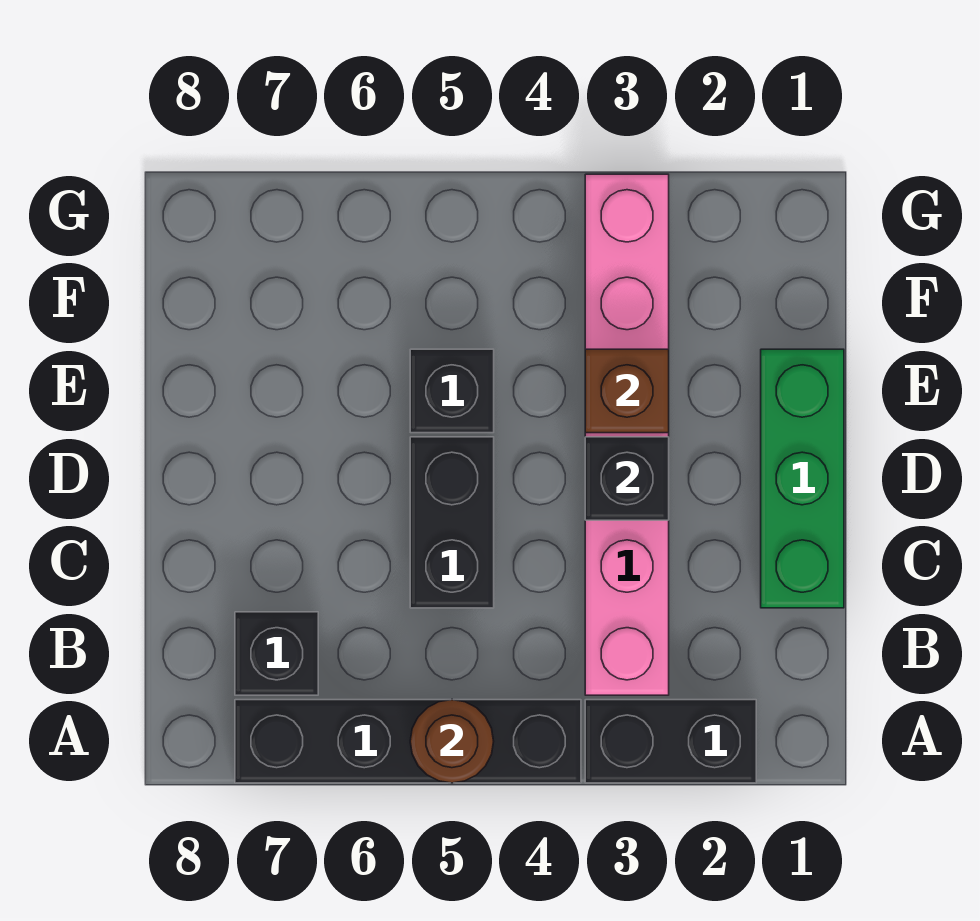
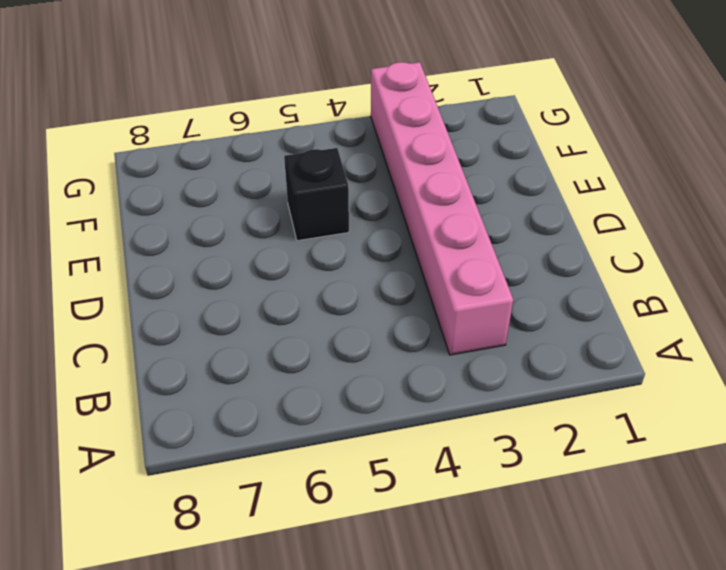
none -> black brick A2:A3 level 1
none -> black brick A4:A7 level 1

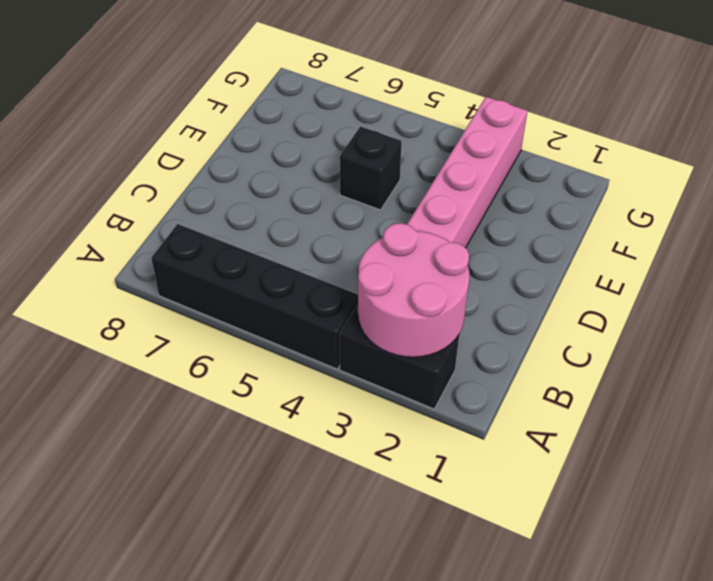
pink round brick A2:B3 level 2 -> none
none -> black brick B7 level 1
none -> green brick C1:E1 level 1

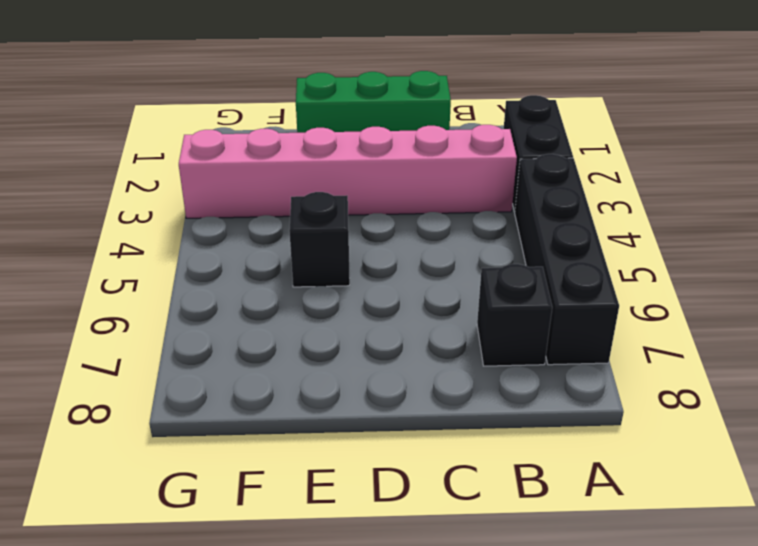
none -> black brick C5:D5 level 1
none -> brown round brick A5 level 2

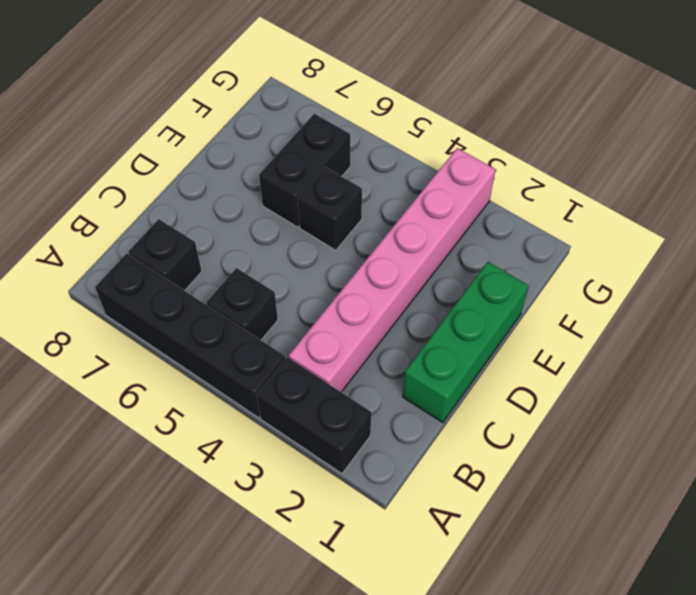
black brick B5 level 1 -> black brick D3 level 2
black brick E6:F6 level 1 -> black brick C5:D5 level 1
none -> brown round brick A5 level 2
none -> brown brick E3 level 2

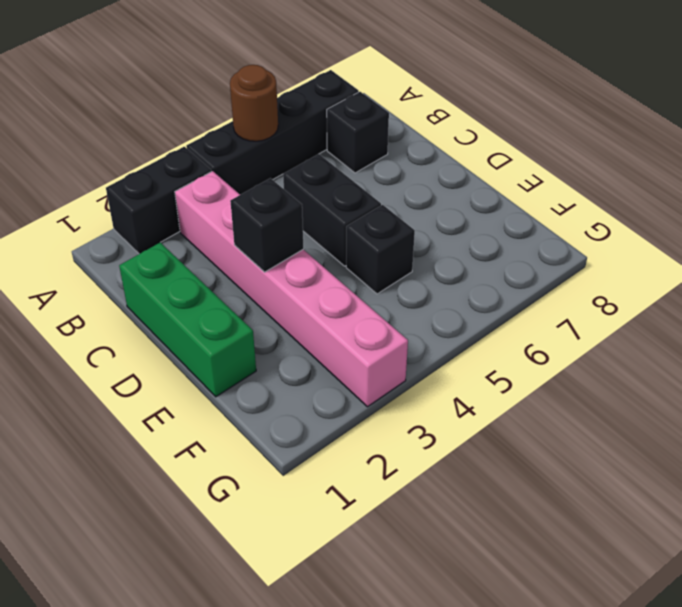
none -> brown brick E3 level 2

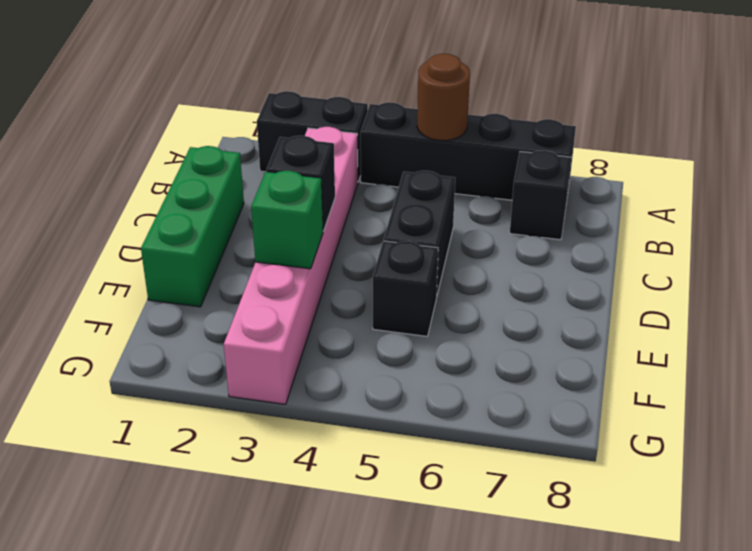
green brick E3 level 2 -> brown brick E3 level 2

